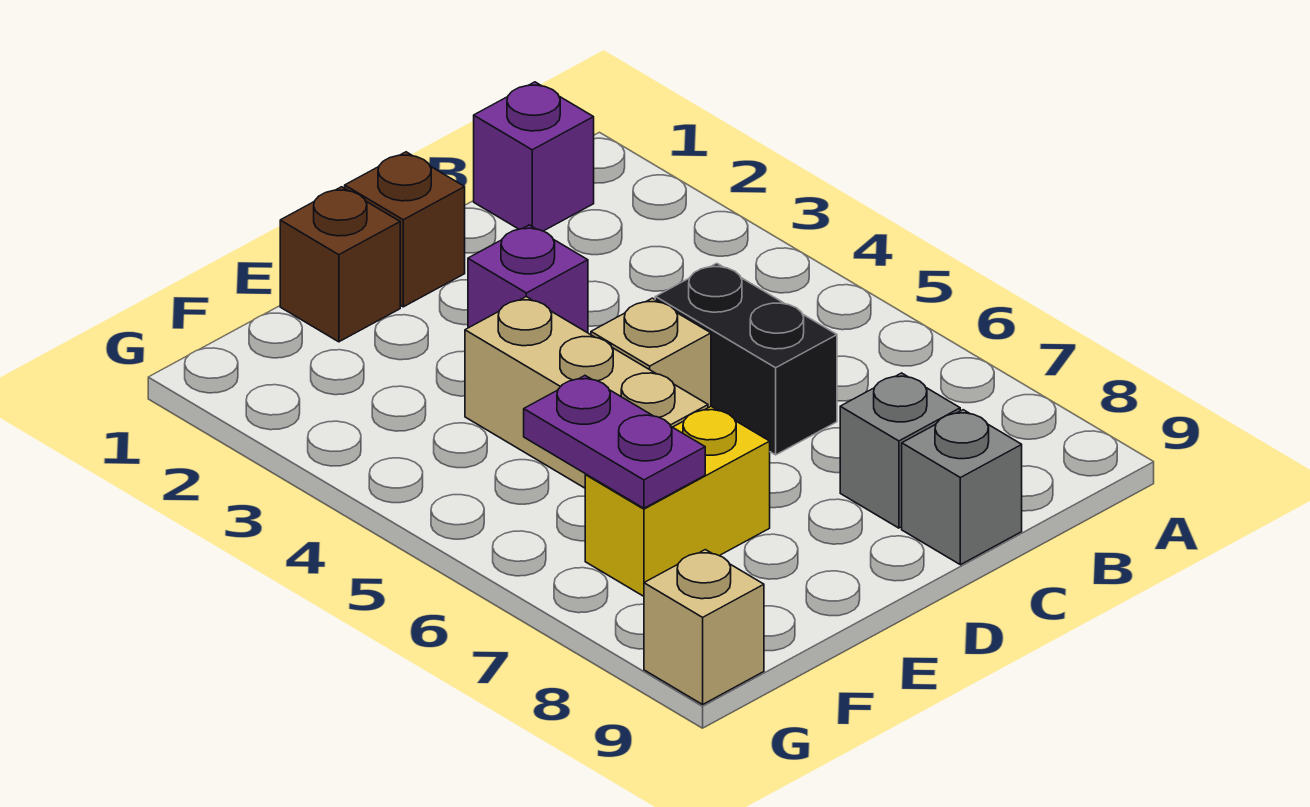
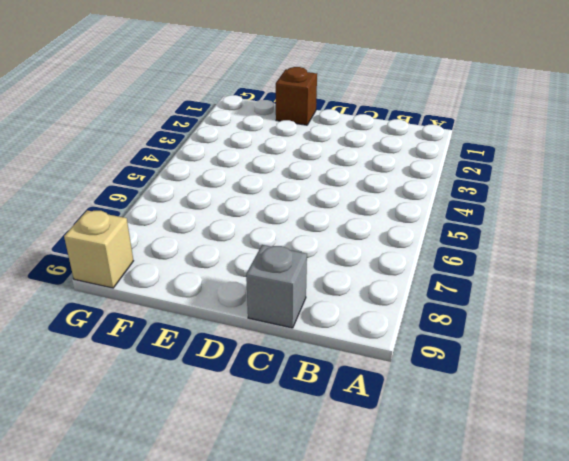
none -> purple brick B1 level 1
none -> black brick C5:C6 level 1
none -> grey brick C8 level 1

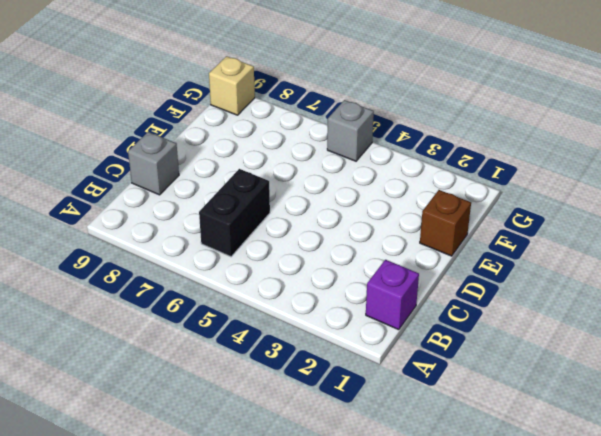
black brick B6:C6 level 1 -> black brick C5:C6 level 1
grey brick G5 level 1 -> grey brick C8 level 1
none -> brown brick D1 level 1
none -> purple brick D3 level 1
none -> tan brick D5 level 1

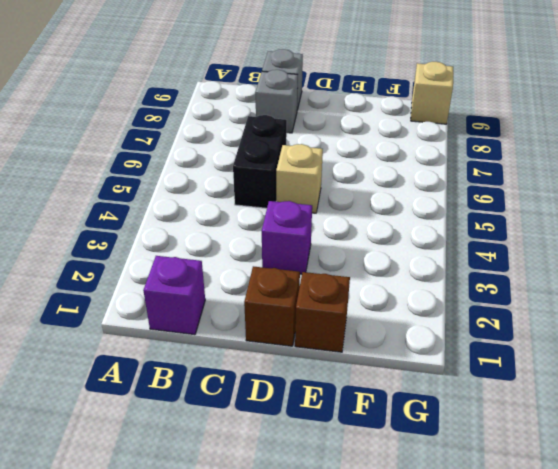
none -> tan brick E4:E6 level 1
none -> yellow brick E7:F7 level 1
none -> purple plate F6:F7 level 2

